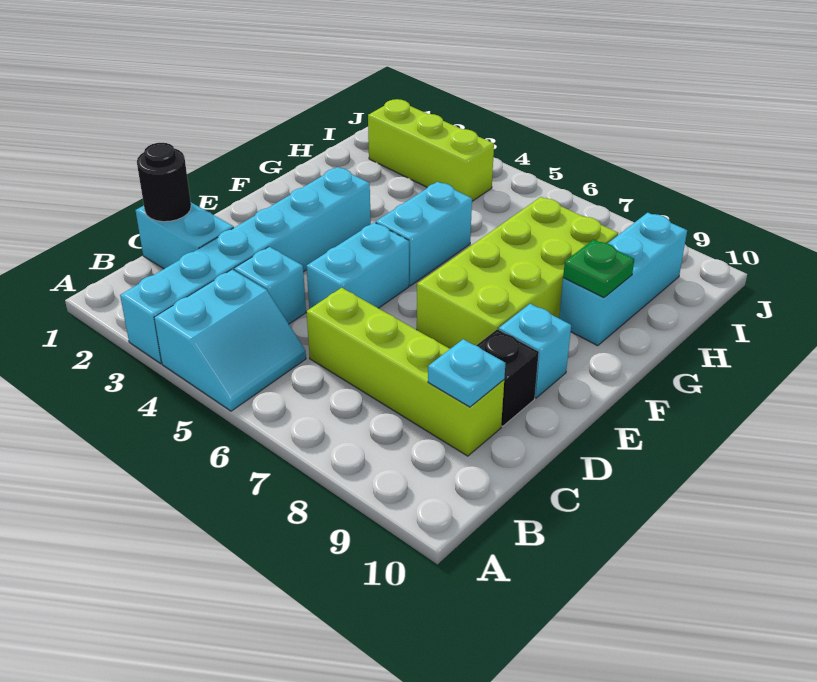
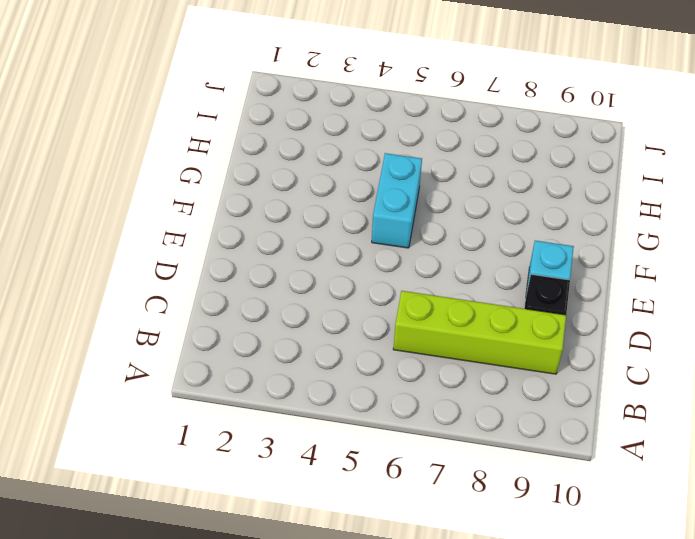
none -> cyan brick A3:F3 level 1
none -> cyan slope A4:B5 level 1 top 4
none -> cyan brick C1:C2 level 1

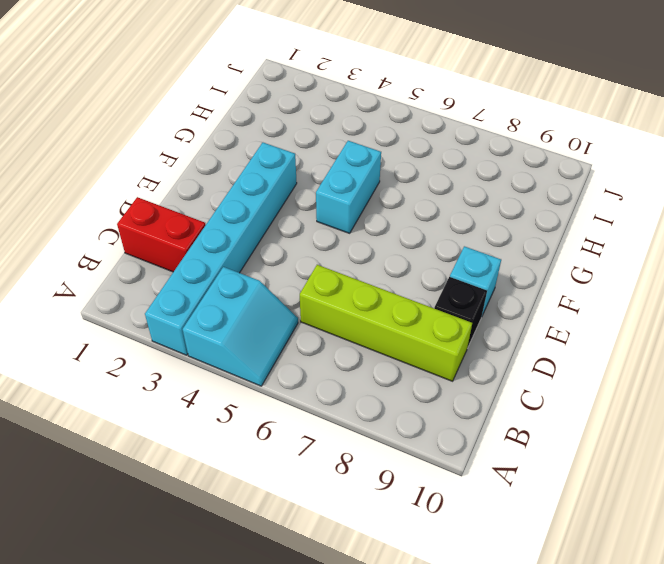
red brick C1:C2 level 1 -> cyan brick C1:C2 level 1
none -> cyan brick C4 level 1
none -> cyan brick D5:E5 level 1
none -> lime brick E7:H8 level 1

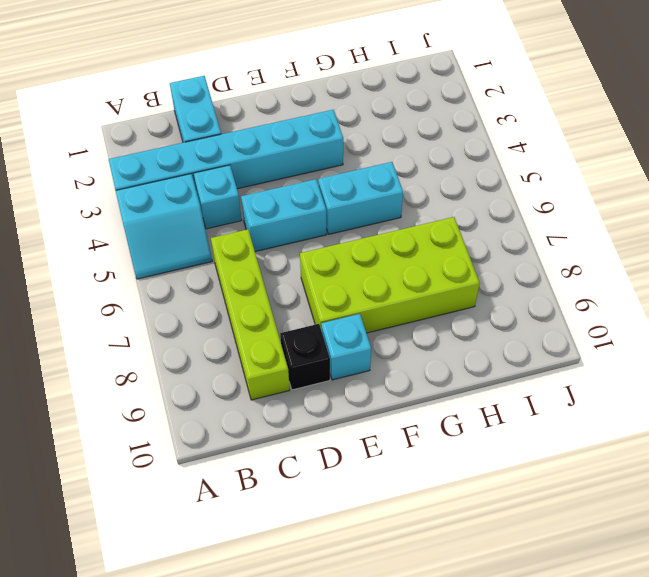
none -> cyan brick G9:I9 level 1
none -> lime brick I2:I4 level 1
none -> black round brick C1 level 2

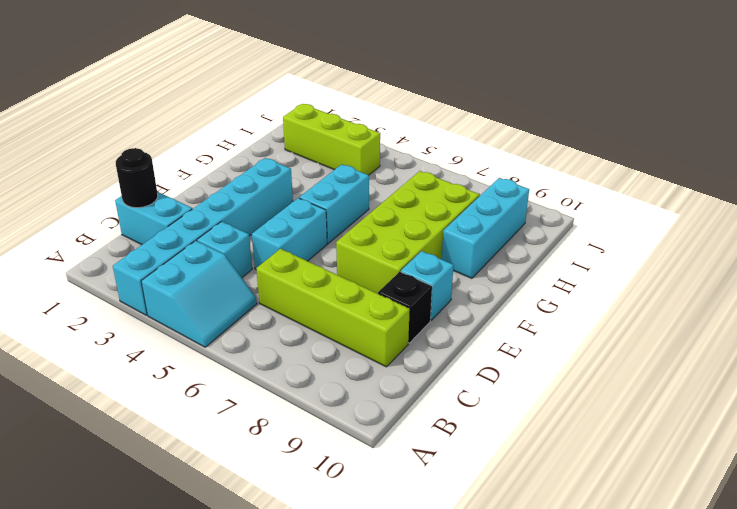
none -> cyan plate C9 level 2
none -> green plate G9 level 2

